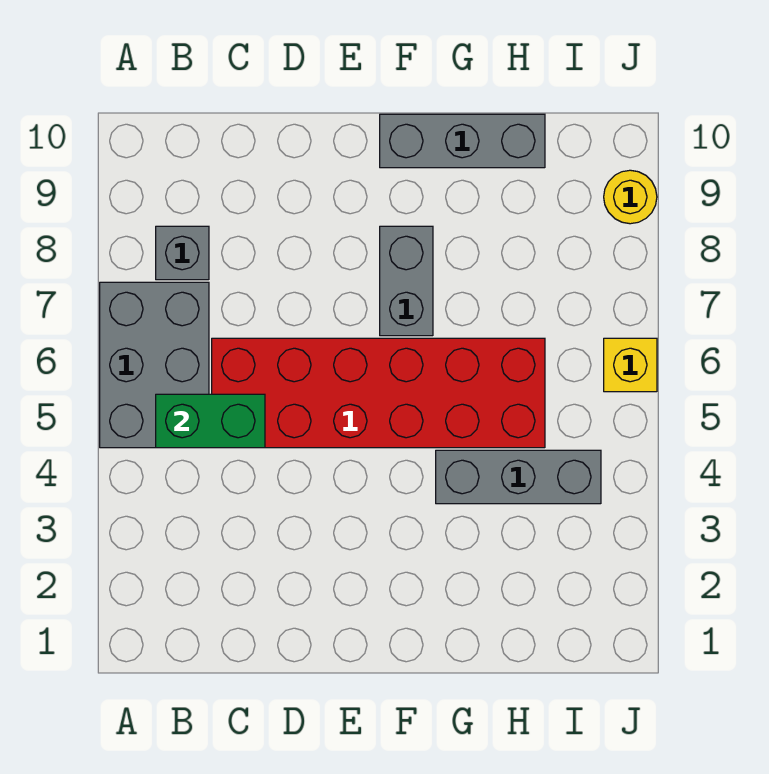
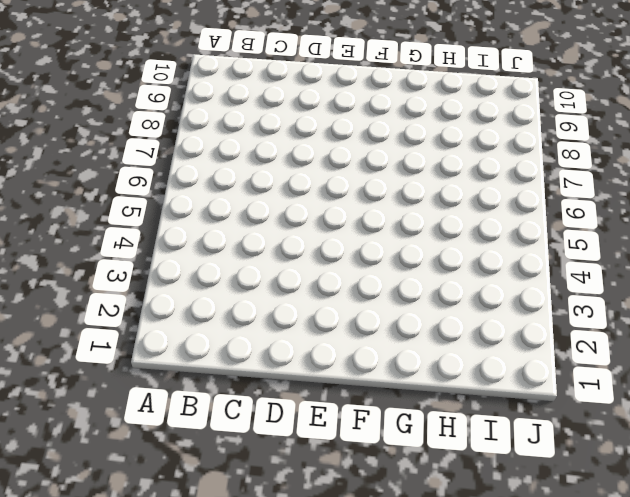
none -> grey brick A5:B7 level 1
none -> grey brick B8 level 1

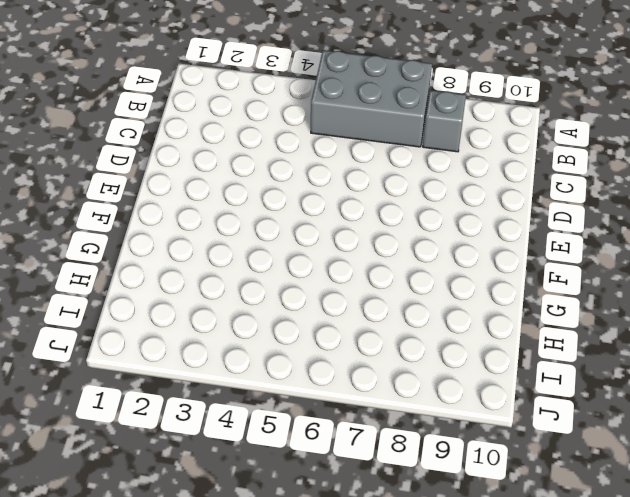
none -> red brick C5:H6 level 1
none -> grey brick F7:F8 level 1

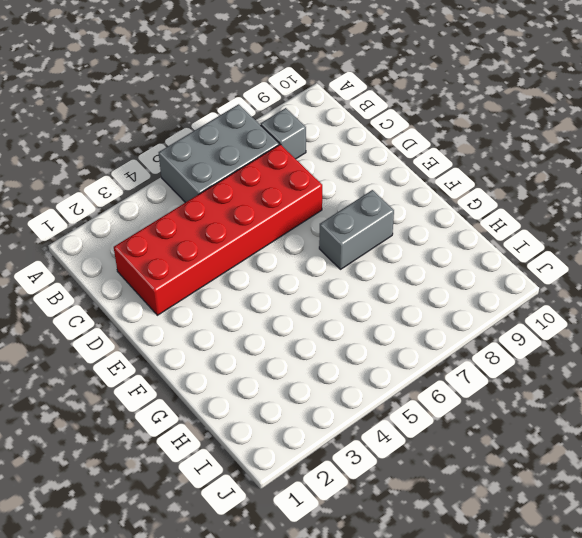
red brick C2:D7 level 1 -> red brick C5:H6 level 1
none -> grey brick F10:H10 level 1
none -> grey brick G4:I4 level 1

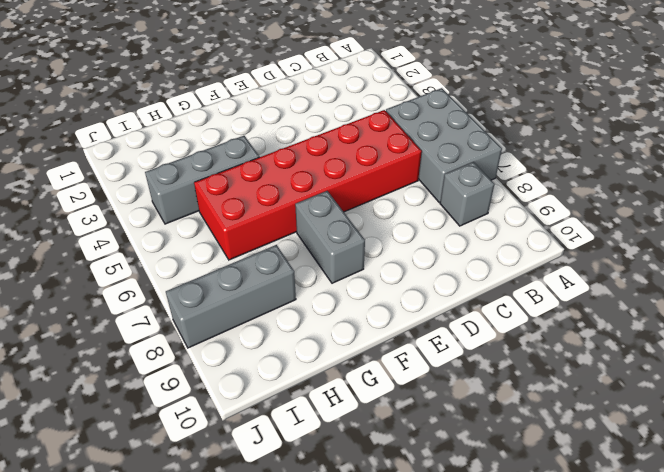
grey brick H8:J8 level 1 -> grey brick F10:H10 level 1
none -> yellow brick J6 level 1
none -> yellow round brick J9 level 1

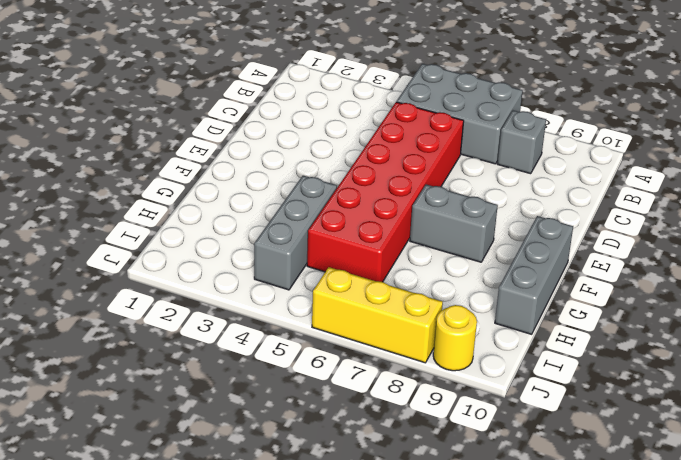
yellow brick J6:J8 level 1 -> yellow brick J6 level 1
none -> green brick B5:C5 level 2

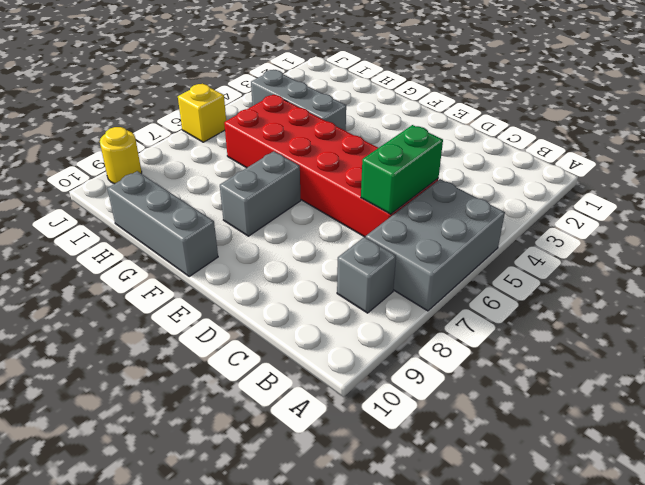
green brick C5:C6 level 2 -> green brick B5:C5 level 2

